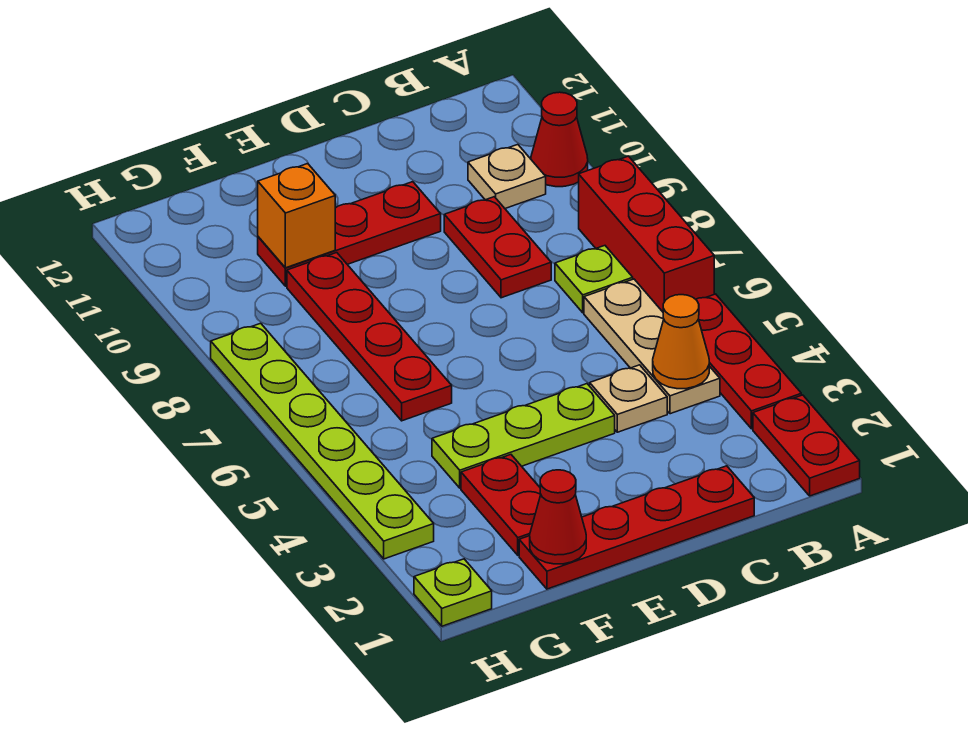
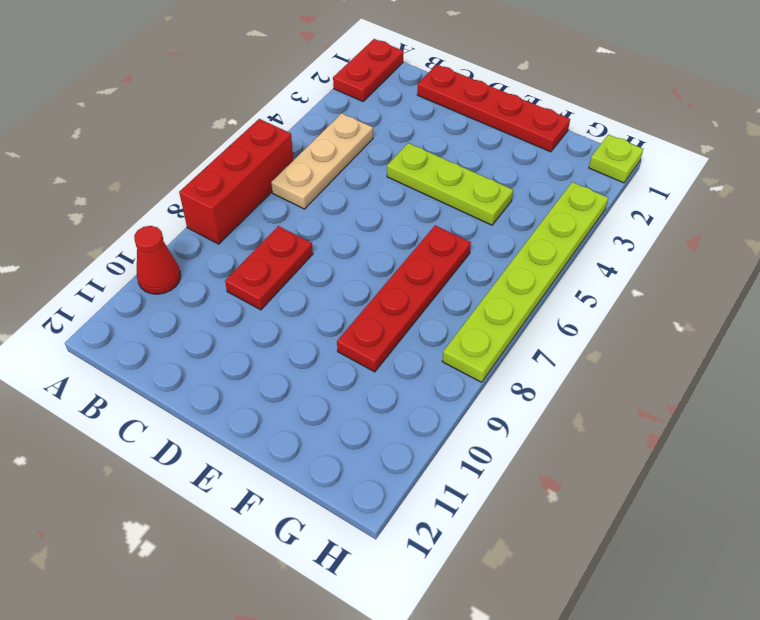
none -> red plate A3:A5 level 1
none -> lime plate B7 level 1
none -> tan plate B10 level 1

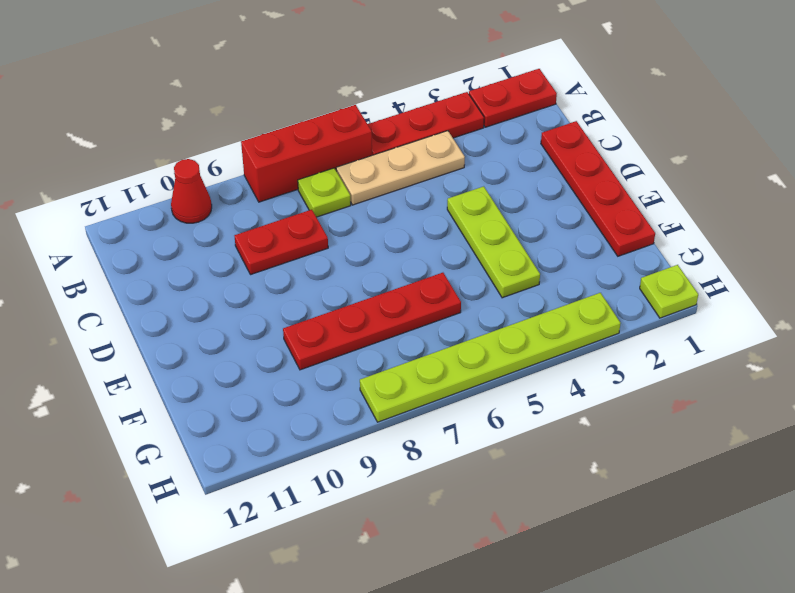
none -> tan plate B10 level 1
none -> tan plate C4 level 1
none -> red plate D10:F10 level 1

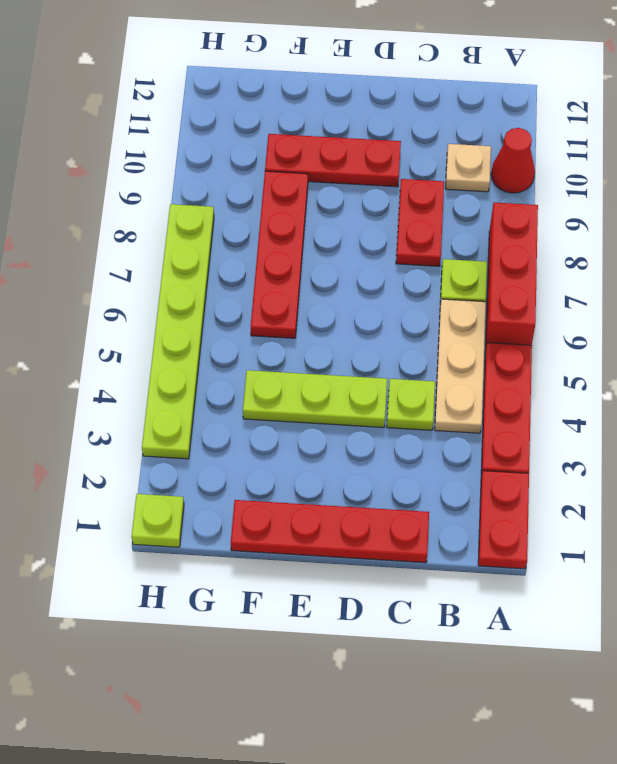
lime plate C4 level 1 -> tan plate C4 level 1
none -> red plate F2:F3 level 1
none -> orange cone B4 level 2
none -> red cone F1 level 2

